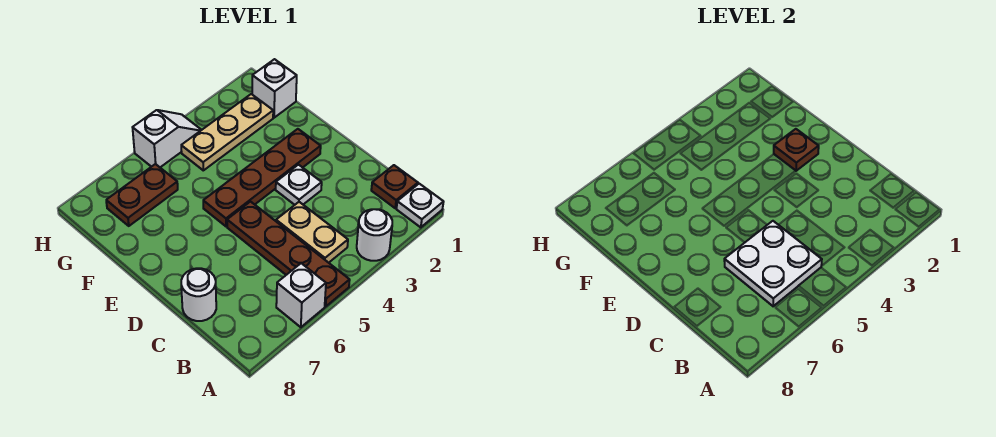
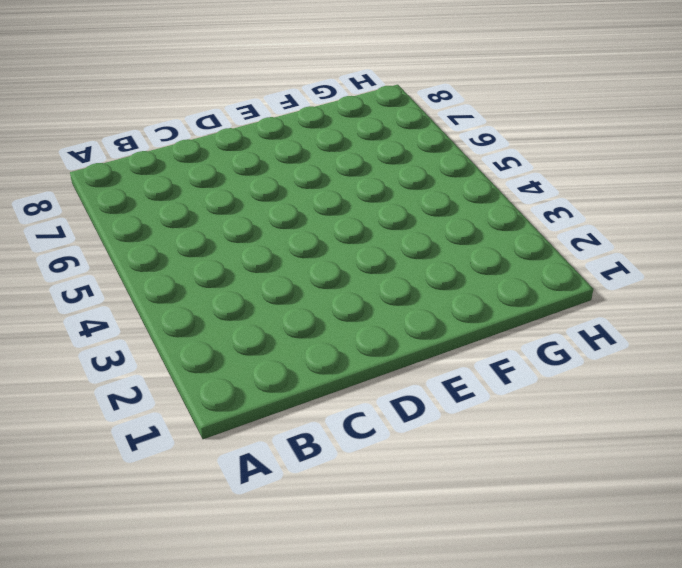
none -> white plate A1 level 1
none -> white round brick A3 level 1
none -> brown plate A5:D5 level 1

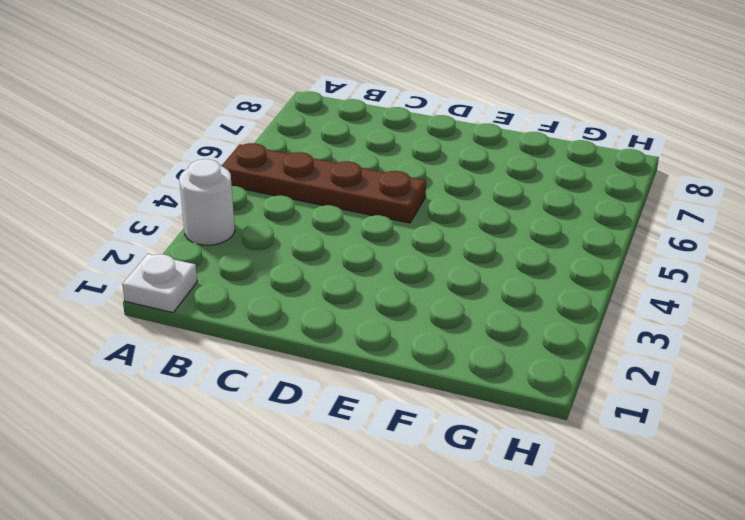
none -> white brick A6 level 1
none -> brown plate B1 level 1
none -> tan plate B4:C4 level 1

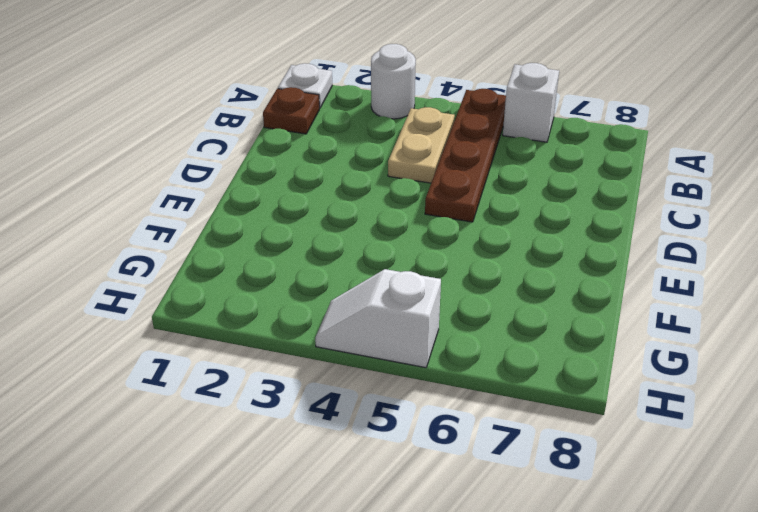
none -> white round brick C8 level 1
none -> white plate D3 level 1
none -> brown plate E2:E5 level 1

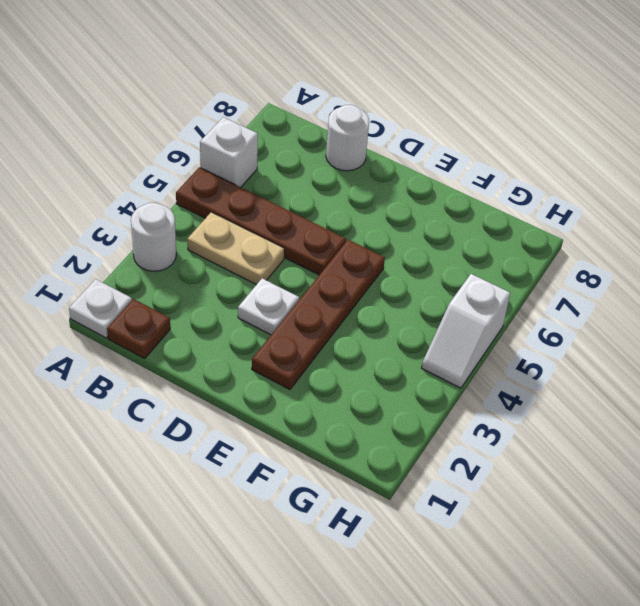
none -> white brick G1 level 1
none -> tan plate G2:G4 level 1
none -> brown plate G6:G7 level 1

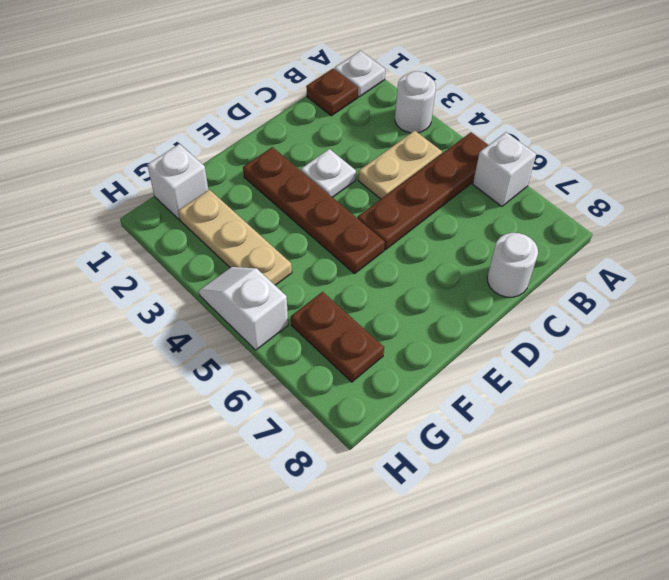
none -> white plate B5:C6 level 2
none -> brown plate E2 level 2

